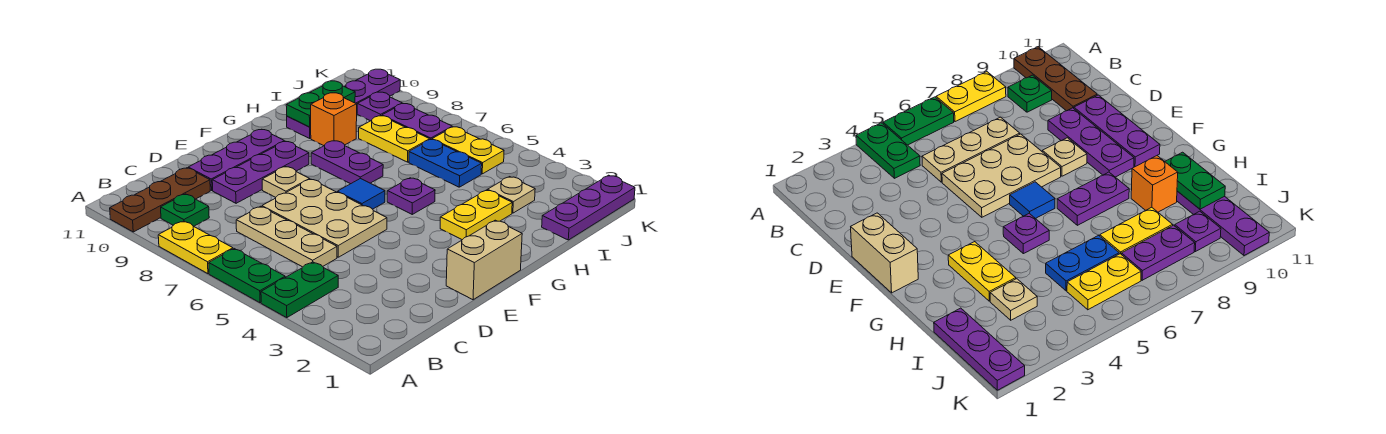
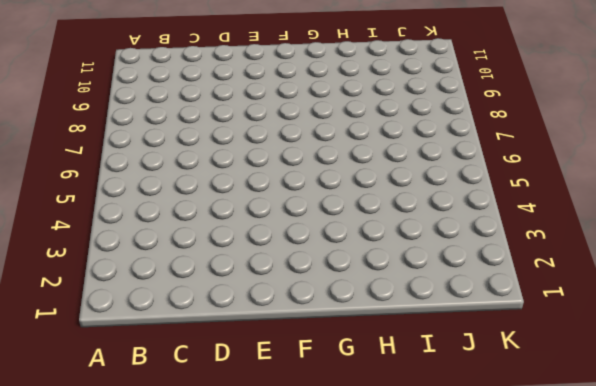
none -> green plate A4:B4 level 1
none -> green plate A5:A6 level 1
none -> yellow plate A7:A8 level 1

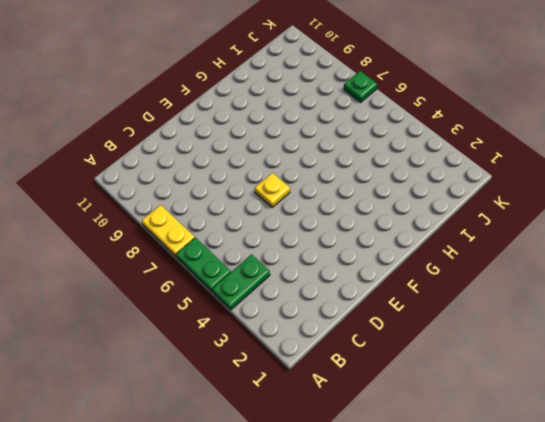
yellow plate E6 level 1 -> tan plate D5:E7 level 1
green plate K7 level 1 -> green plate B9 level 1
none -> brown plate A10:C10 level 1
none -> tan plate C5:C7 level 1
none -> purple plate D9:F9 level 1

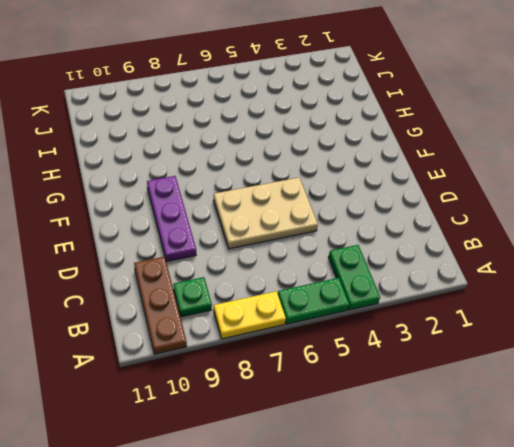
none -> tan plate C5:C7 level 1
none -> purple plate D10:F10 level 1
none -> tan brick E1:F1 level 1

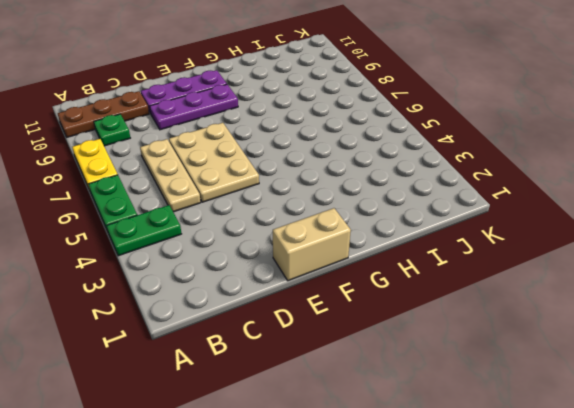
none -> tan plate E8 level 1
none -> blue tile F6 level 1
none -> yellow plate G3:H3 level 1

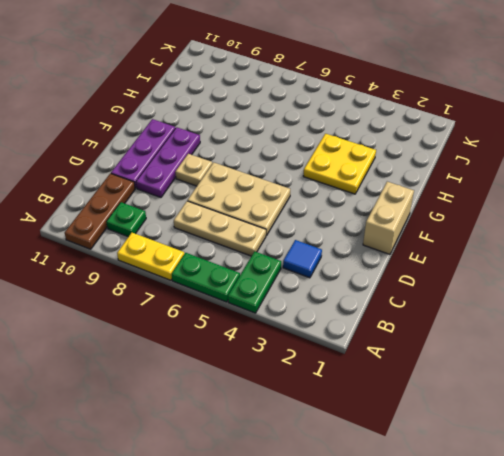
blue tile C3 level 1 -> blue tile F6 level 1
yellow plate G3:H4 level 1 -> yellow plate G3:H3 level 1
none -> purple plate G5 level 1
none -> purple plate G7:G8 level 1
none -> orange brick H9 level 1

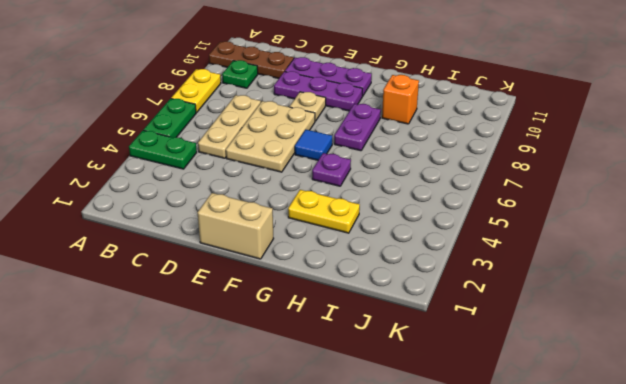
none -> purple plate H10:K10 level 1
none -> purple plate I1:K1 level 1
none -> tan plate I3 level 1

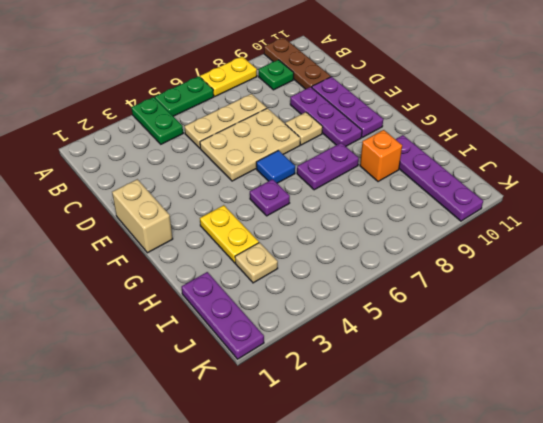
none -> blue plate I5:I6 level 1
none -> yellow plate I7:I8 level 1
none -> yellow plate J5:J6 level 1

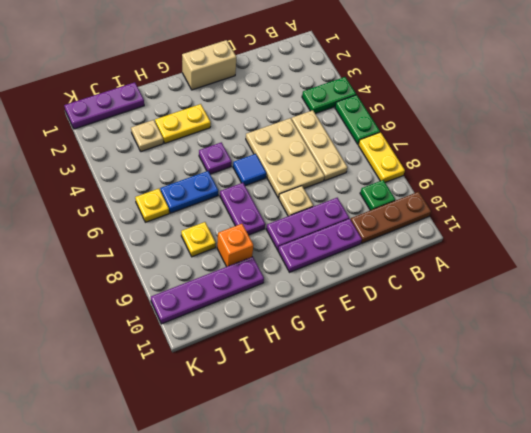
blue plate H6:I6 level 1 -> blue plate I5:I6 level 1
yellow plate I8 level 1 -> yellow plate I7:I8 level 1
yellow plate J6 level 1 -> yellow plate J5:J6 level 1
none -> purple plate J7:J8 level 1
none -> purple plate J9 level 1
none -> green plate H10:I10 level 2

